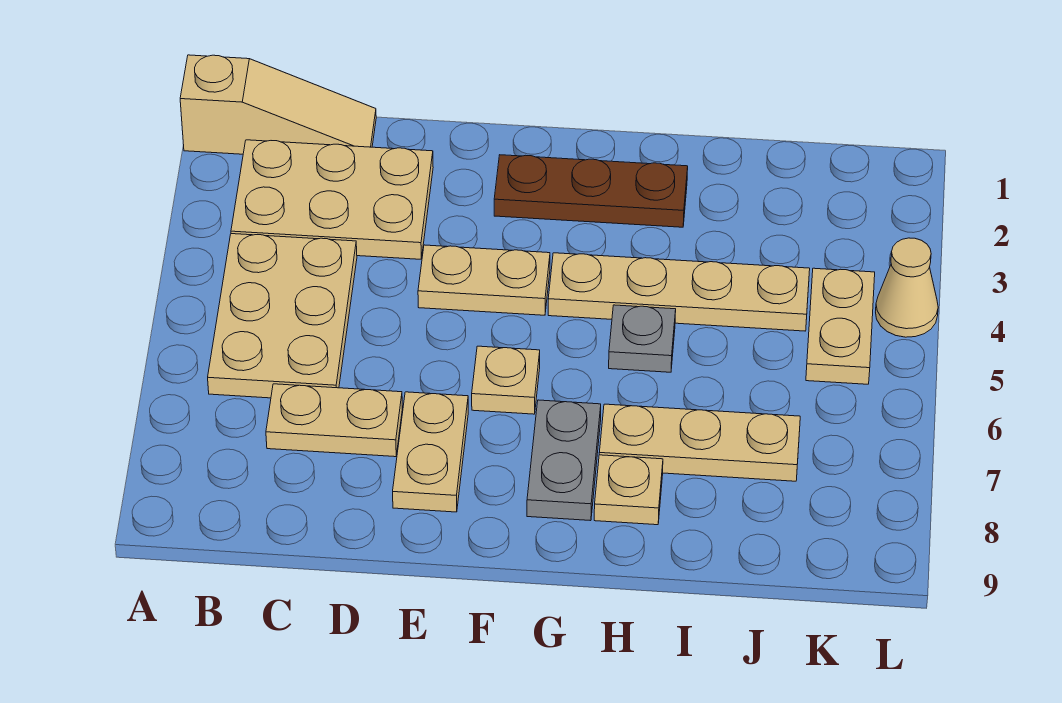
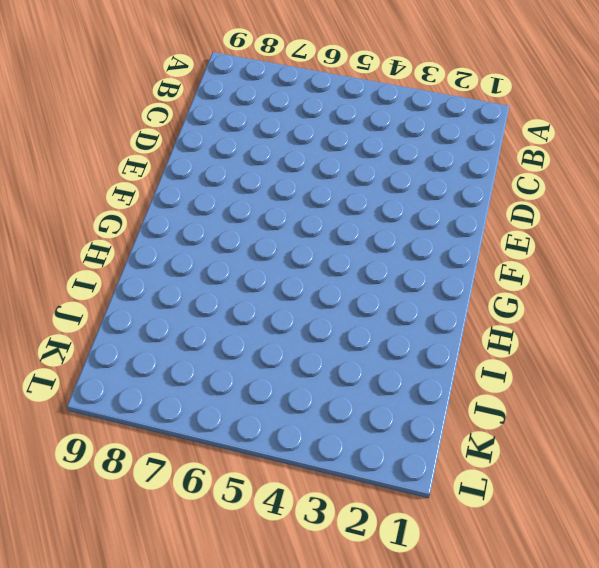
none -> tan slope A1:C1 level 1 top A
none -> tan plate B2:D3 level 1
none -> tan plate B4:C6 level 1

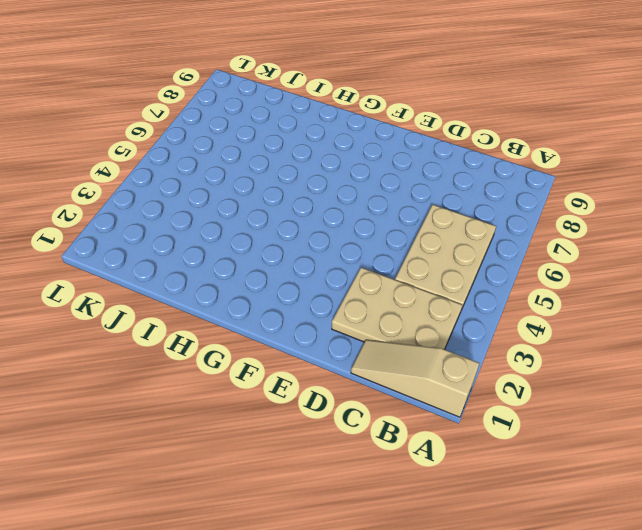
none -> tan plate C7:D7 level 1
none -> tan plate E4:F4 level 1
none -> tan plate E7:E8 level 1

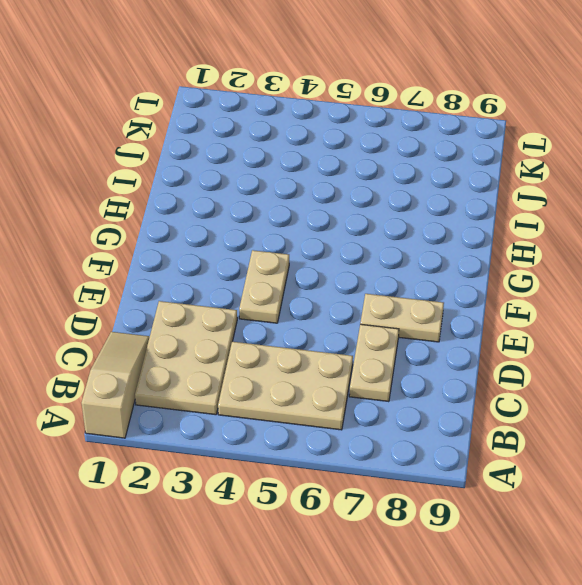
none -> brown plate F2:H2 level 1
none -> tan plate F6 level 1
none -> tan plate G4:J4 level 1

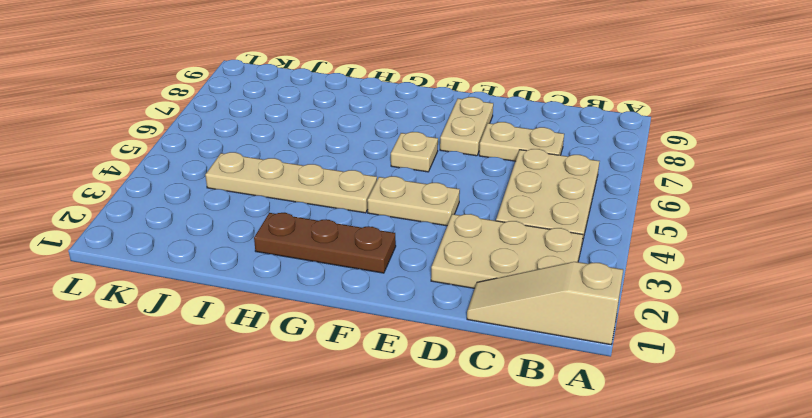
none -> grey plate G7:G8 level 1
none -> grey plate H5 level 1
none -> tan plate H7:J7 level 1

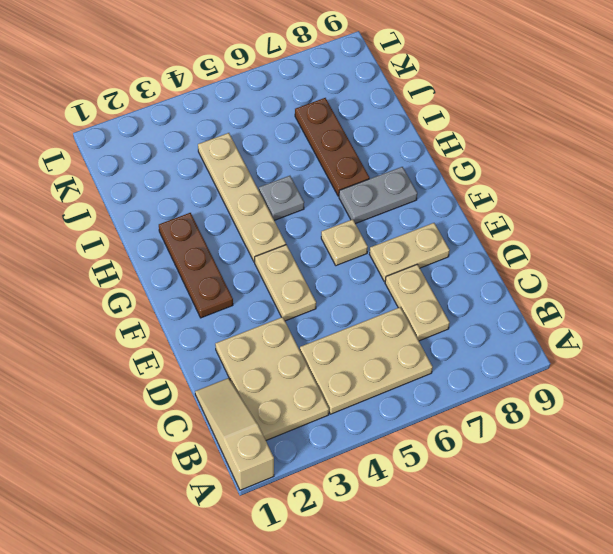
brown plate H7:J7 level 1 -> tan plate H7:J7 level 1
none -> tan plate H8 level 1
none -> tan plate K4:K5 level 1
none -> tan cone L4 level 1

